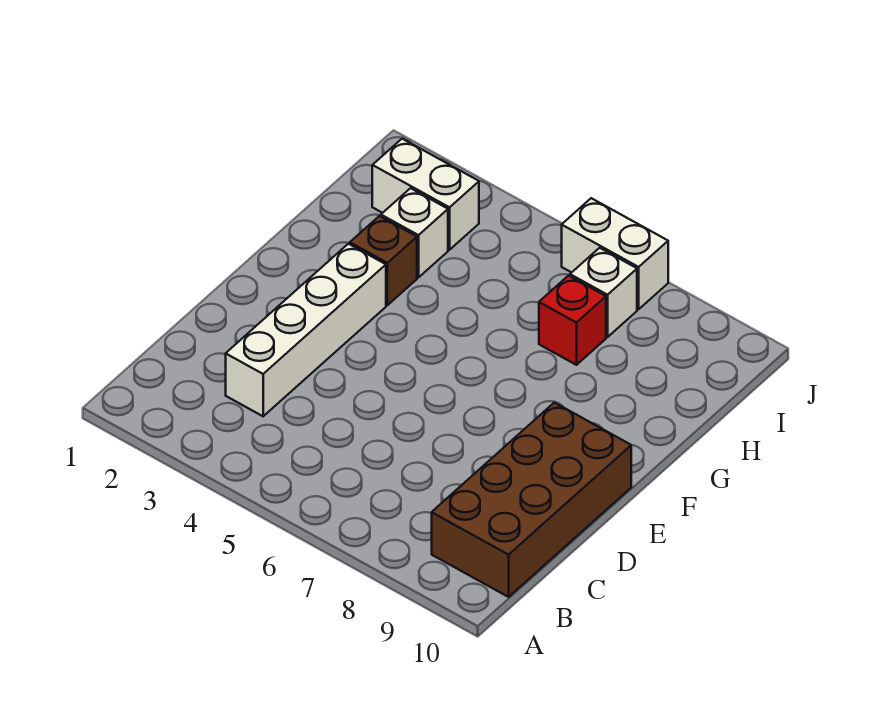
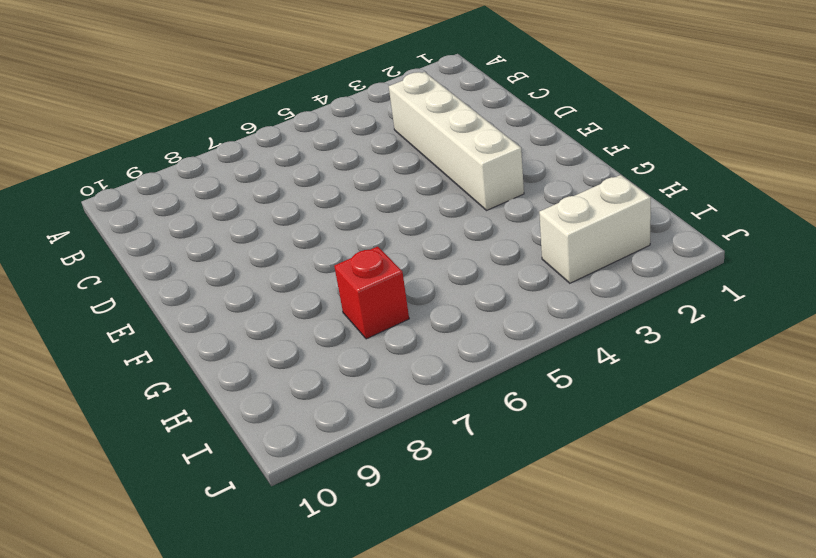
none -> brown brick B9:E10 level 1
none -> brown brick G3 level 1

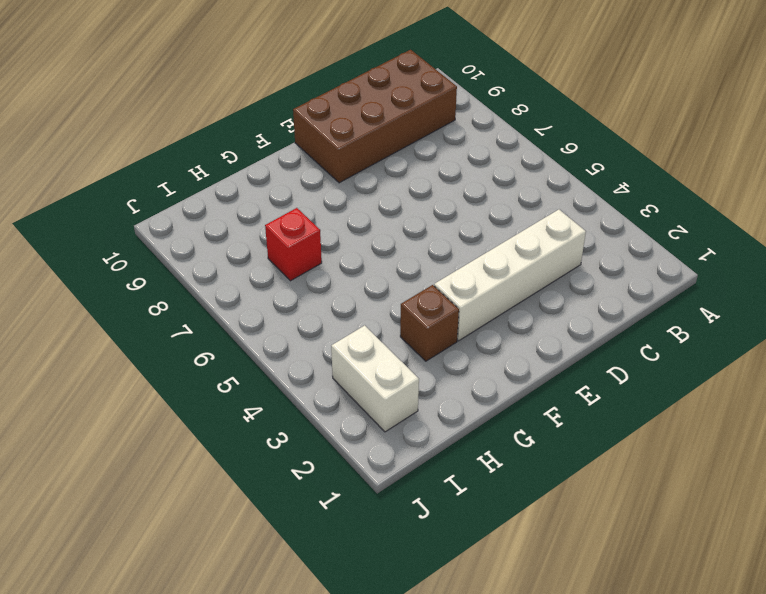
none -> white brick H3 level 1
none -> white brick I7 level 1

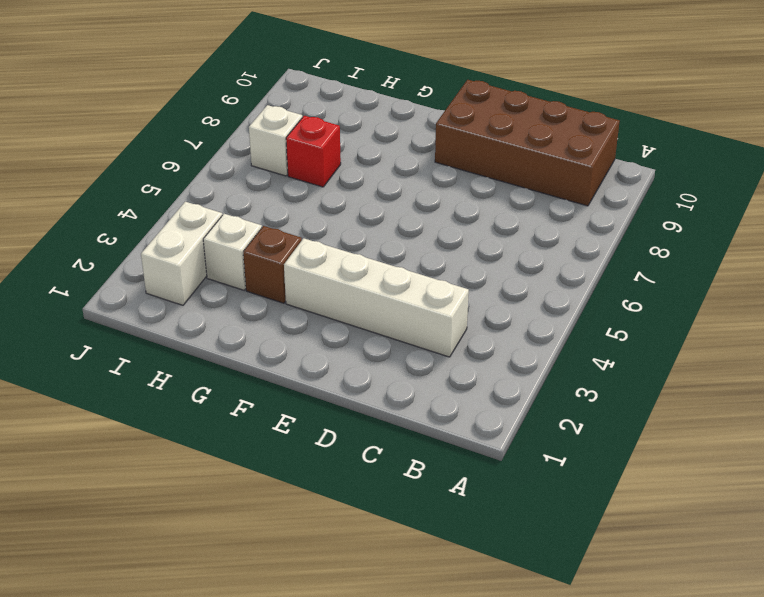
none -> white brick J6:J7 level 1

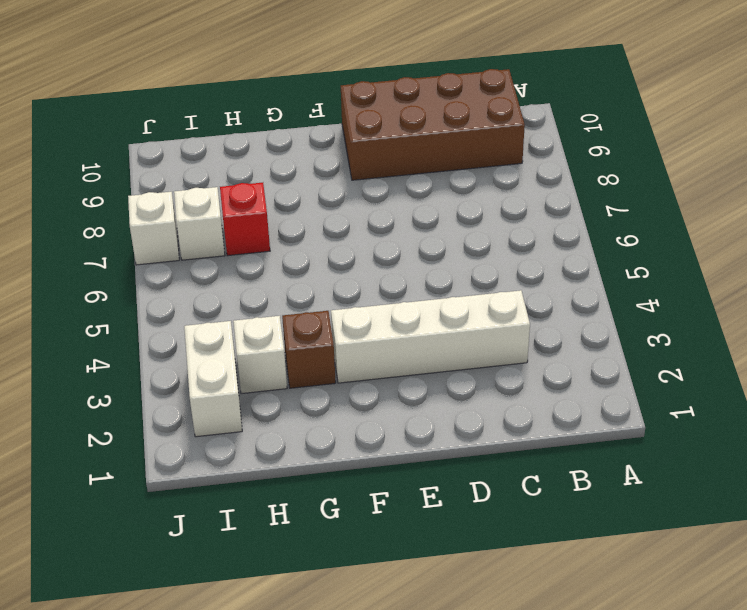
white brick J7 level 1 -> white brick J6:J7 level 1

